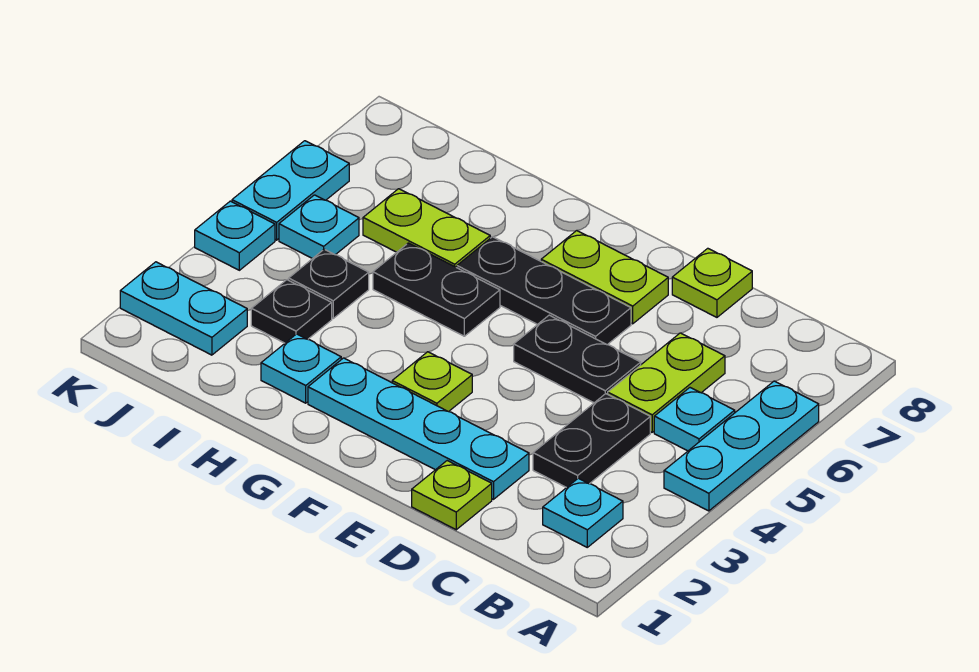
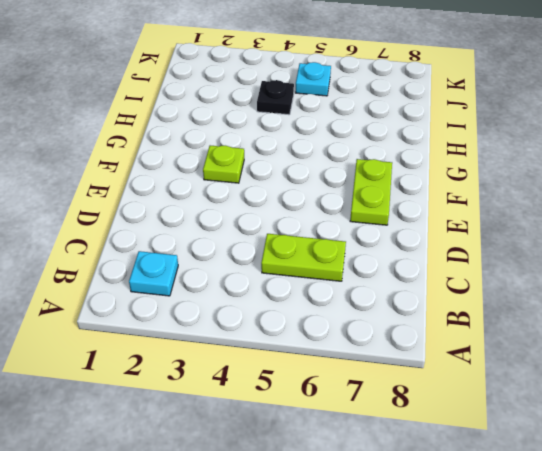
none -> cyan plate A4:A6 level 1
none -> cyan plate B5 level 1
none -> black plate C3:C4 level 1

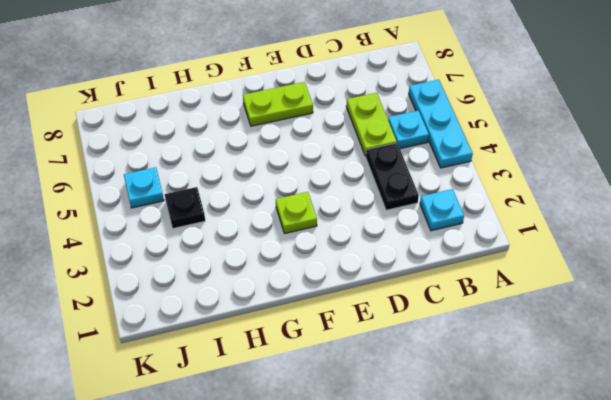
none -> lime plate D1 level 1
none -> cyan plate D2:G2 level 1
none -> black plate D5:E5 level 1

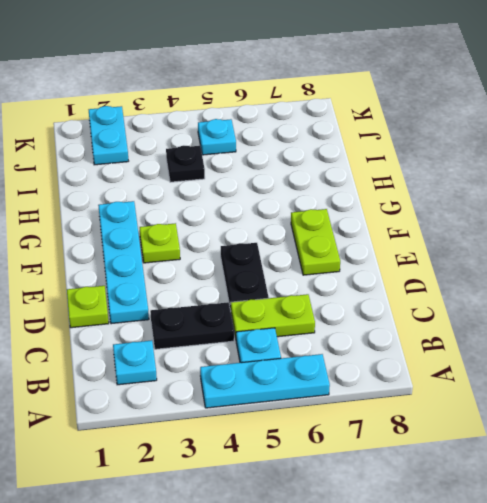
none -> lime plate D8 level 1
none -> black plate E6:G6 level 1
none -> black plate G5:H5 level 1

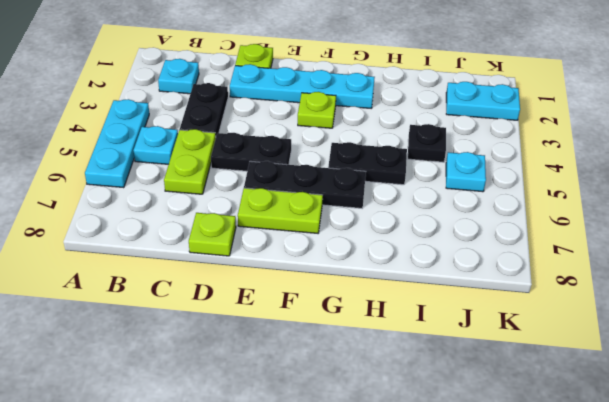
none -> cyan plate H2 level 1
none -> lime plate H6:I6 level 1
none -> black plate I3 level 1

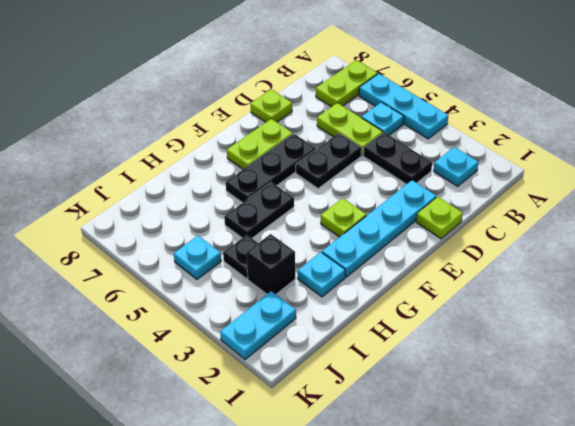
lime plate A7:B7 level 1 -> lime plate H6:I6 level 1
black brick I3 level 1 -> black plate I3 level 1
none -> cyan plate K4 level 1
none -> cyan plate K5:K6 level 1

